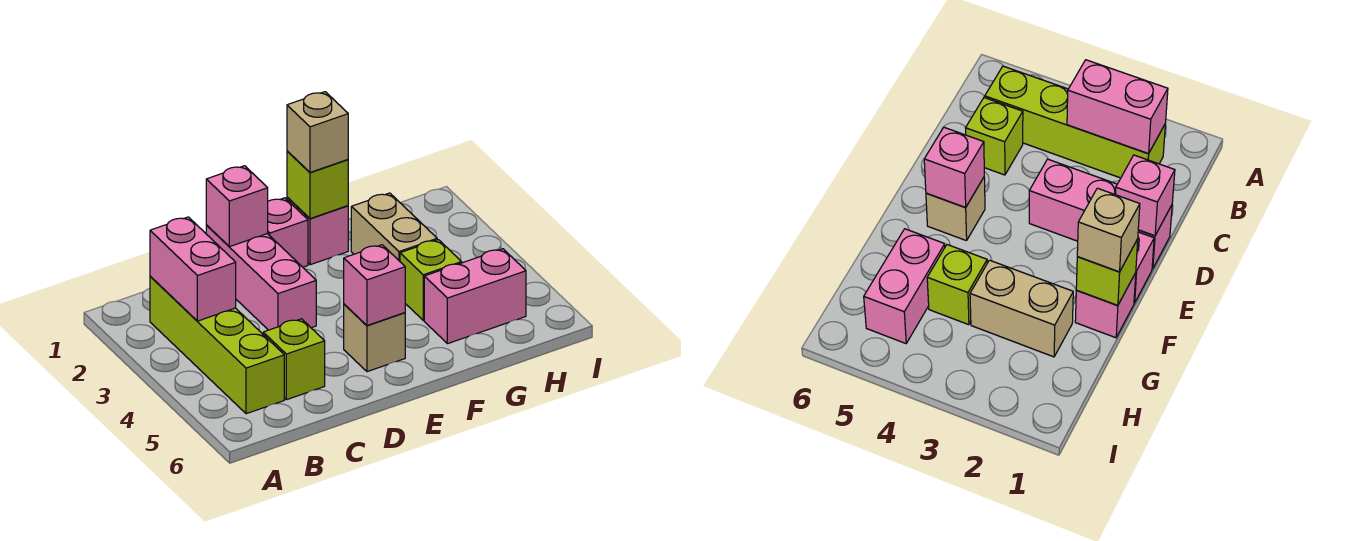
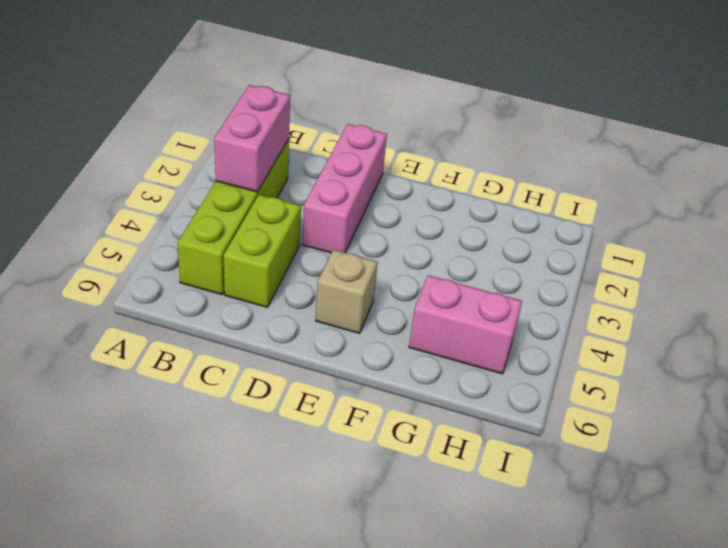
lime brick C4:C5 level 1 -> lime brick C5 level 1
none -> pink brick E1 level 1
none -> pink brick F1 level 1
none -> tan brick G2:G3 level 1

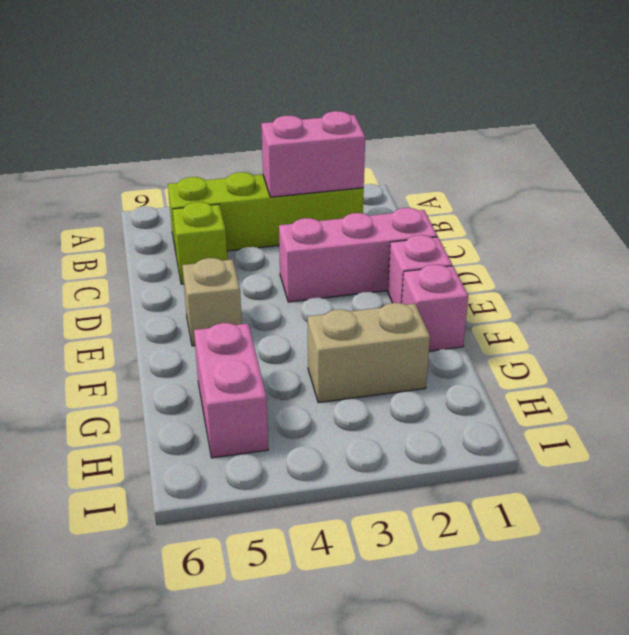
none -> lime brick G4 level 1
none -> pink brick D1 level 2
none -> pink brick E5 level 2

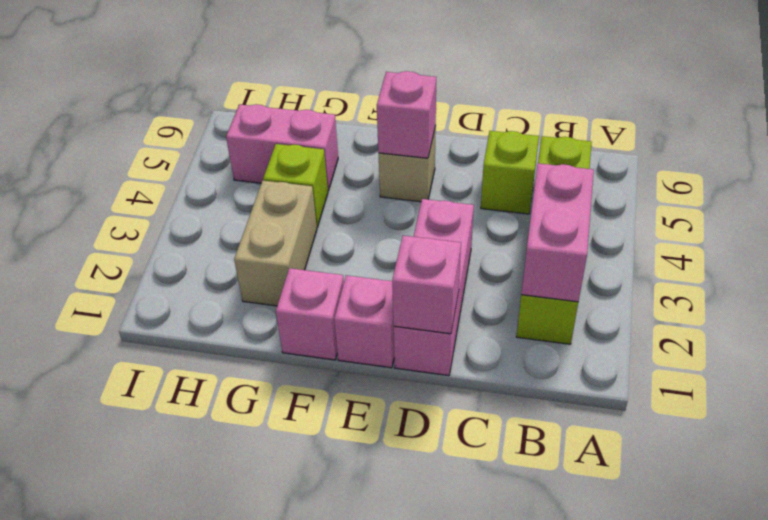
none -> lime brick F1 level 2
none -> tan brick F1 level 3

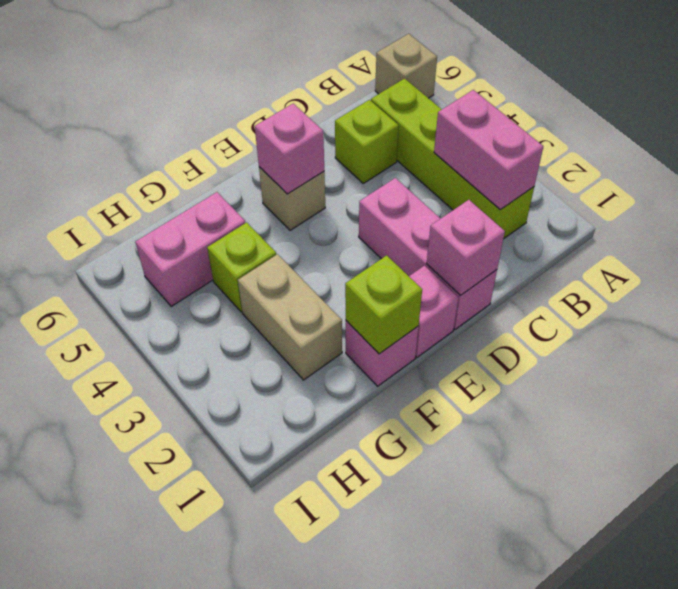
tan brick A6 level 1 -> tan brick F1 level 3

